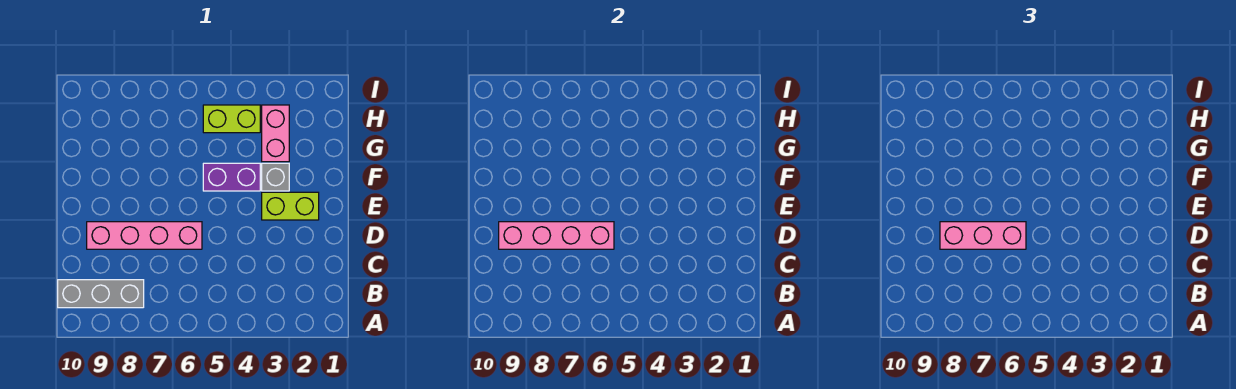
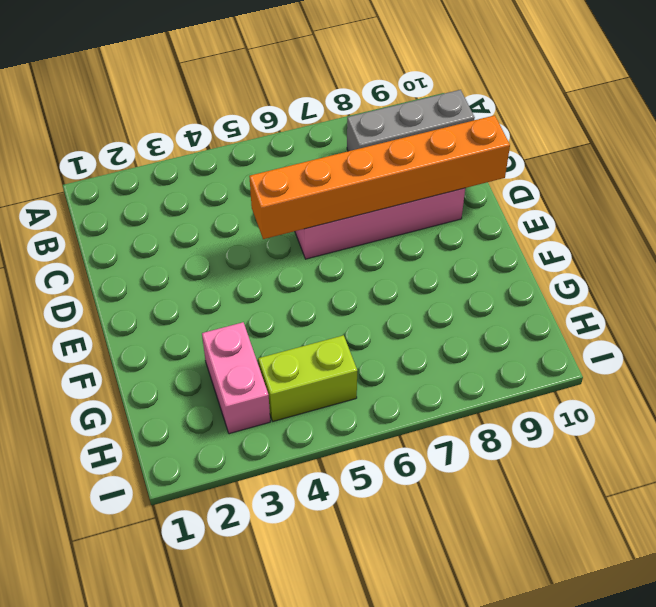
orange brick D5:D10 level 2 -> pink brick D6:D9 level 2
none -> lime brick E2:E3 level 1
none -> grey brick F3 level 1

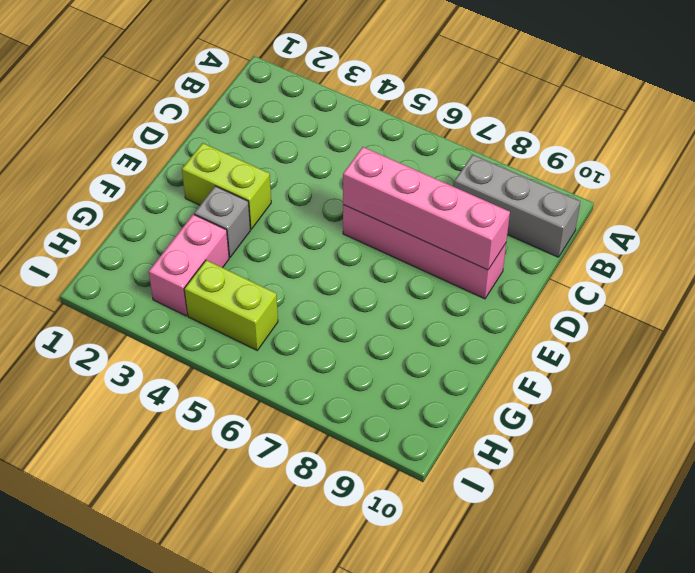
none -> purple brick F4:F5 level 1
none -> pink brick D6:D8 level 3

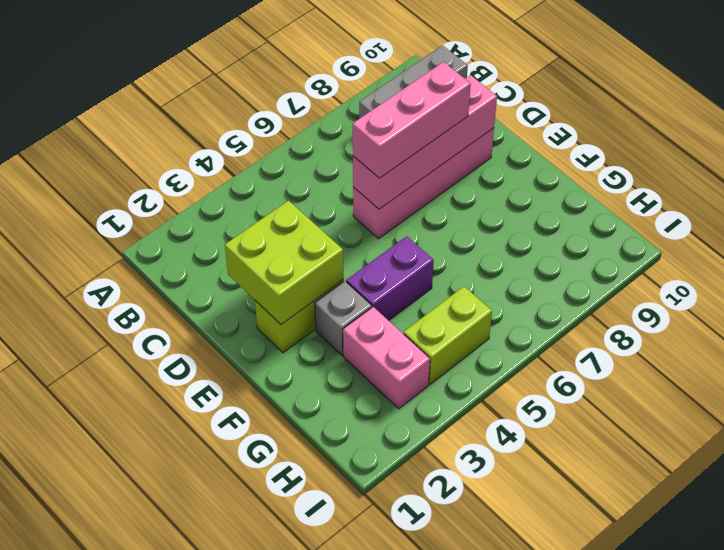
lime brick D2:E3 level 2 -> none

